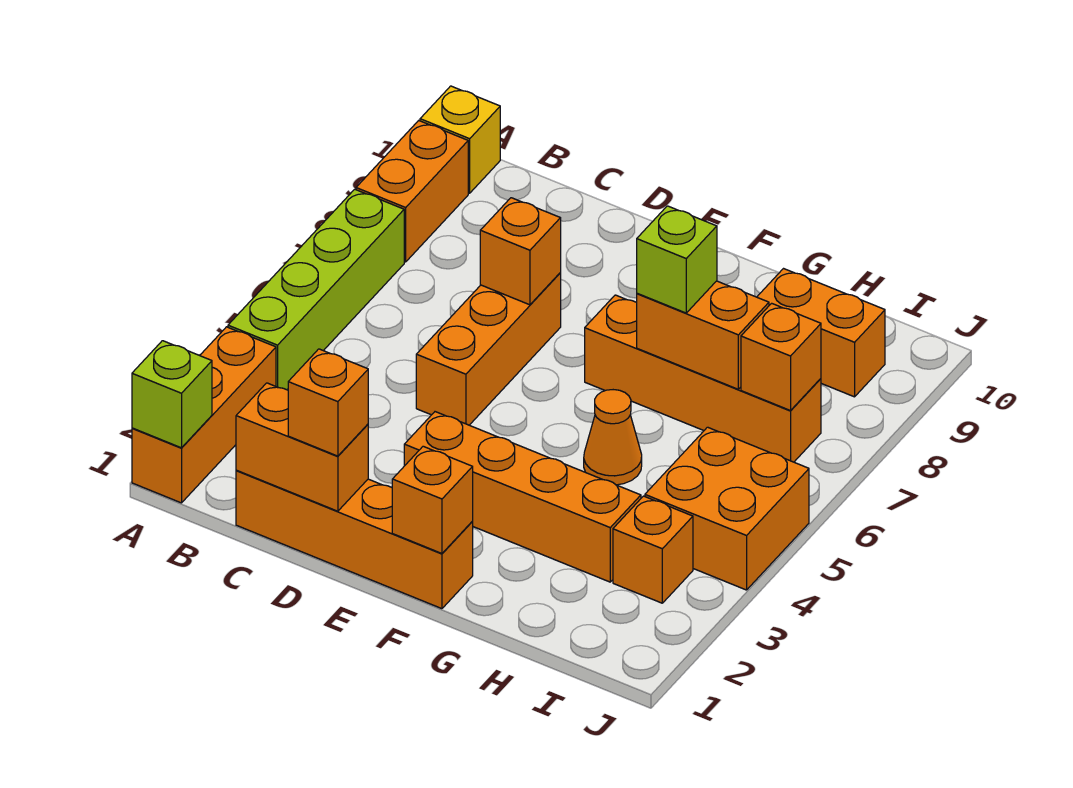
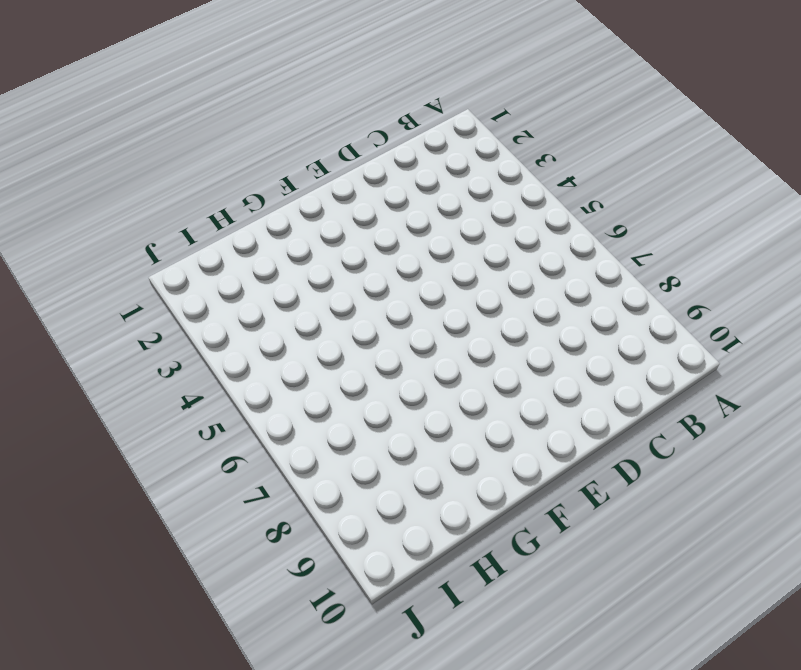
none -> orange brick A1:A3 level 1
none -> lime brick A4:A7 level 1
none -> orange brick A8:A9 level 1

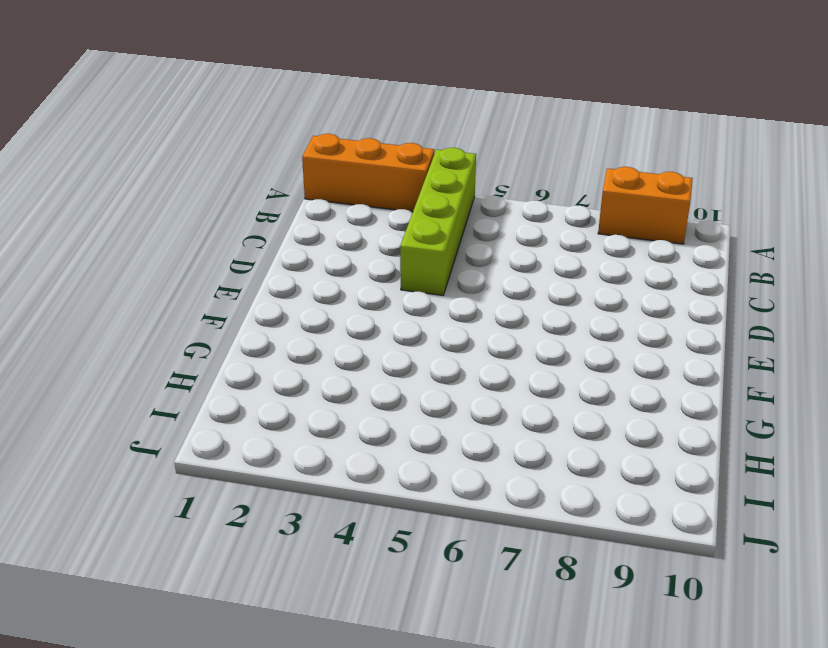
lime brick A4:D4 level 1 -> lime brick A4:A7 level 1
none -> yellow brick A10 level 1
none -> orange brick C1:F1 level 1
none -> orange brick D5:D7 level 1

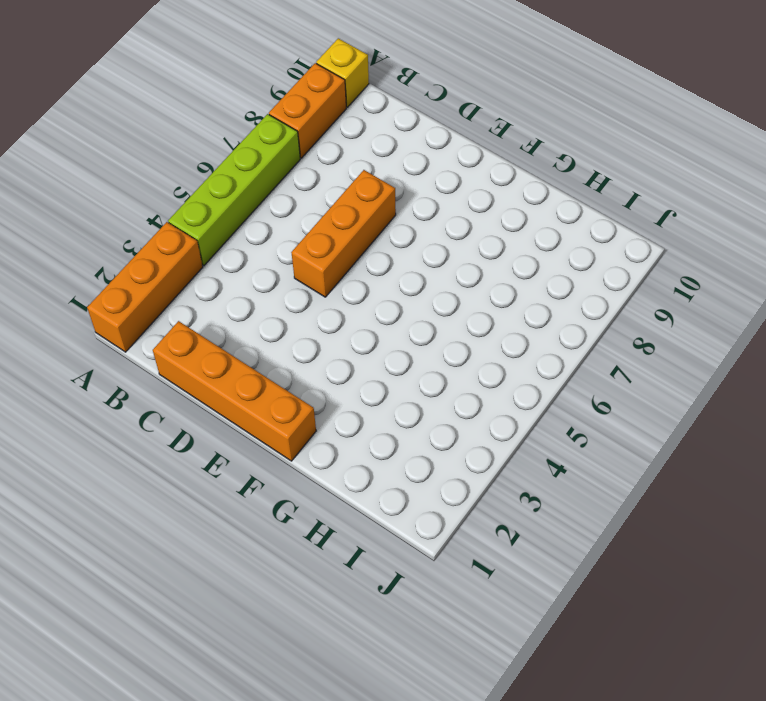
none -> orange brick E3:H3 level 1
none -> orange brick F7:I7 level 1
none -> orange cone G5 level 1

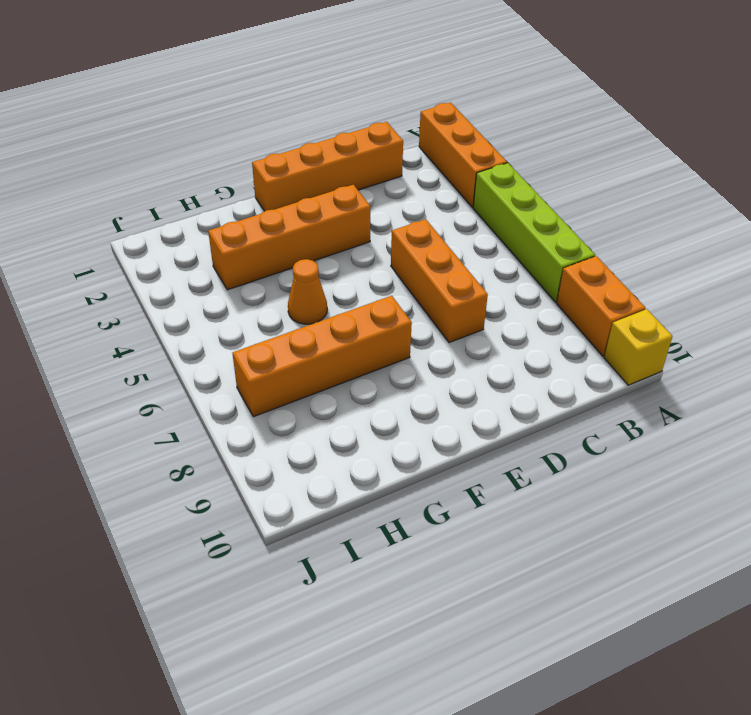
none -> orange brick H9:I9 level 1
none -> orange brick I3 level 1
none -> orange brick I4:J5 level 1

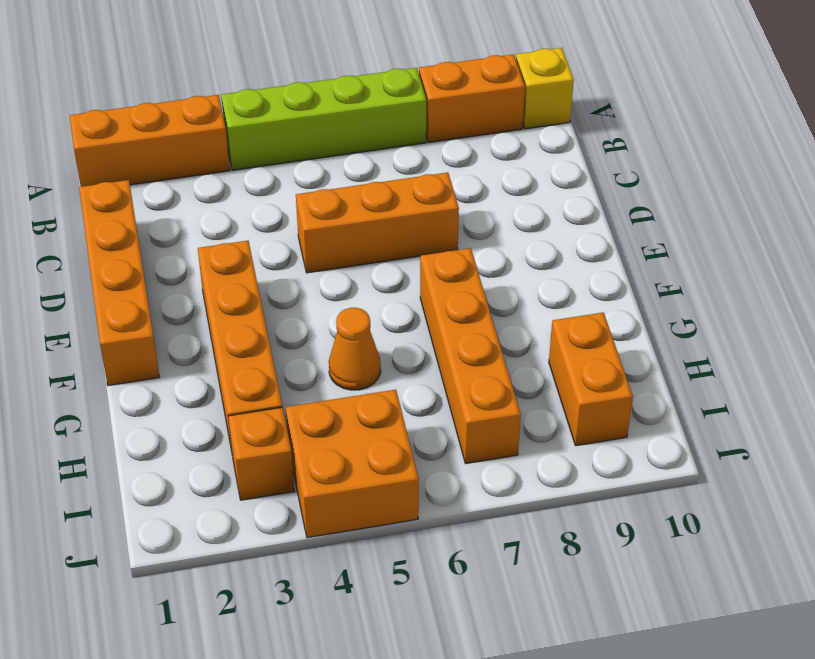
none -> lime brick A1 level 2
none -> orange brick C1:D1 level 2
none -> orange brick D7 level 2

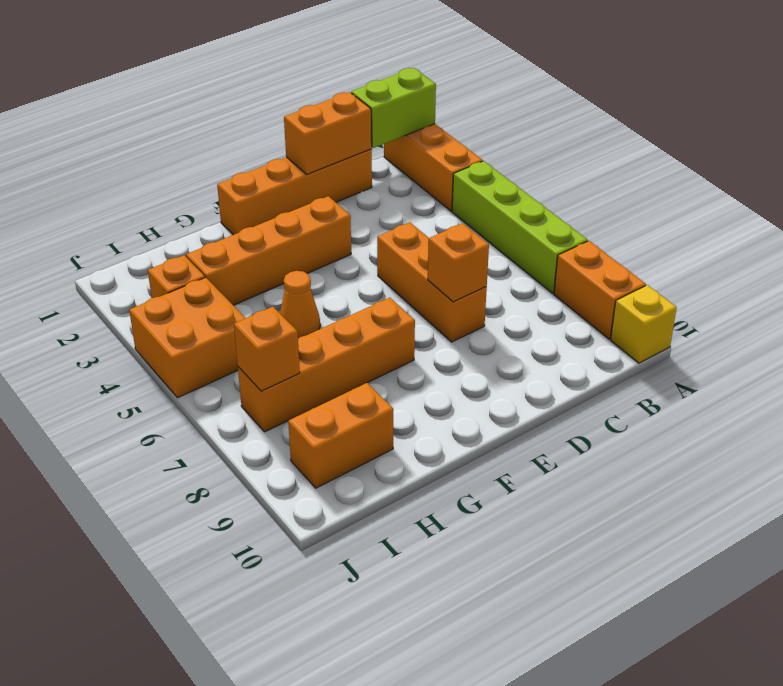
lime brick A1:B1 level 2 -> lime brick A1 level 2
none -> orange brick F1 level 2
none -> orange brick G7:H7 level 2
none -> orange brick D1 level 3

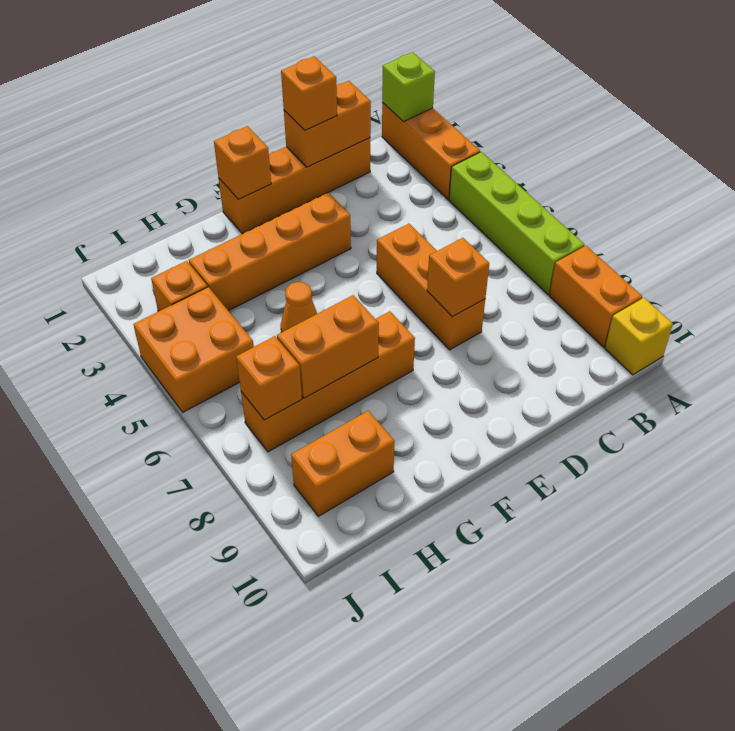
none -> lime brick G7 level 3

